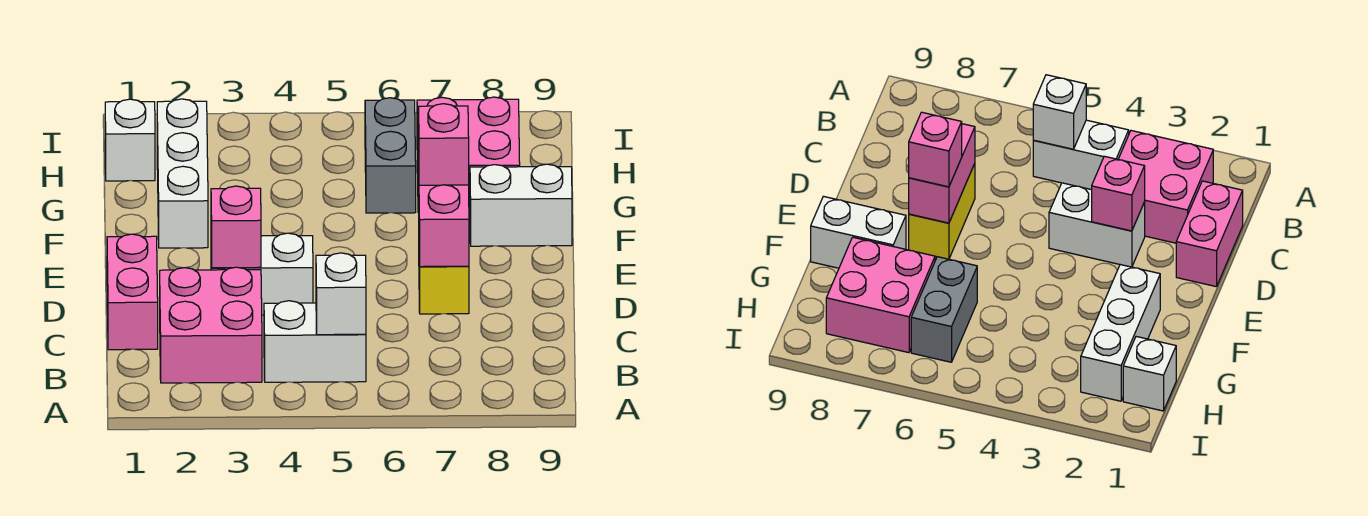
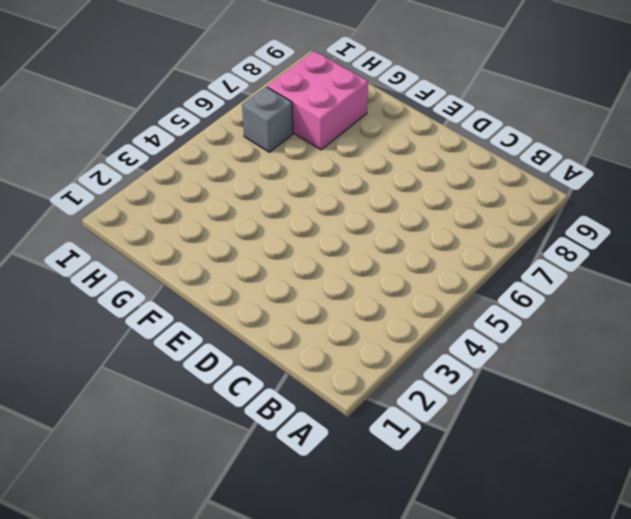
grey brick H6 level 1 -> grey brick G6:H6 level 1
none -> pink brick B2:C3 level 1
none -> white brick B4:B5 level 1
none -> pink brick C1:D1 level 1

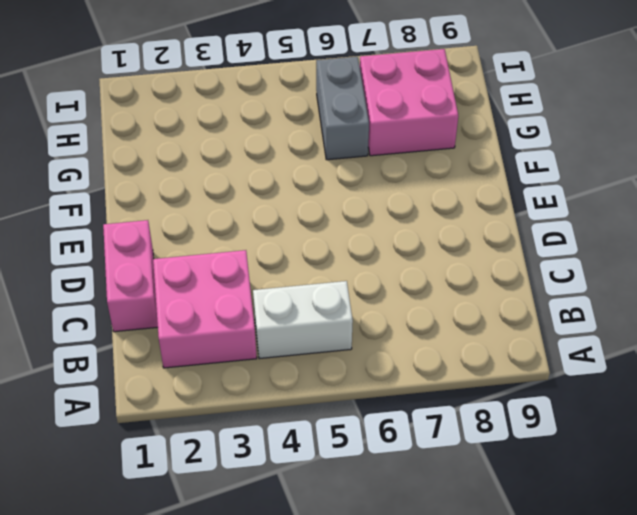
none -> white brick D3:D4 level 1
none -> yellow brick D7:E7 level 1
none -> white brick F2:H2 level 1

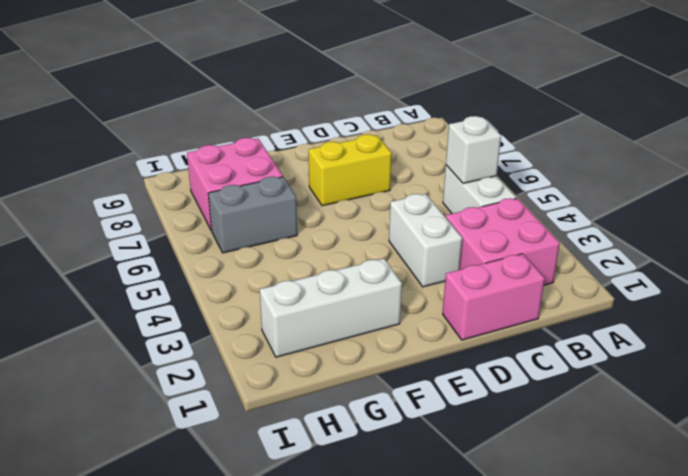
none -> white brick F8:F9 level 1
none -> white brick H1 level 1
none -> pink brick D3 level 2

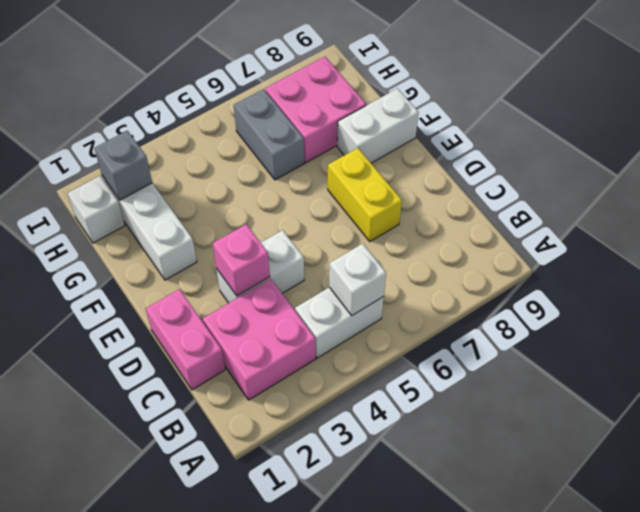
grey brick H2 level 2 -> none
none -> pink brick D7:E7 level 2
none -> pink brick E7 level 3

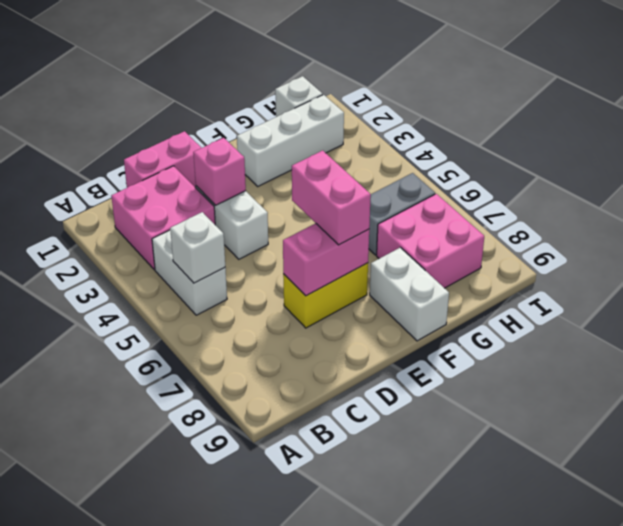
pink brick E6:E7 level 3 -> pink brick E7 level 3

